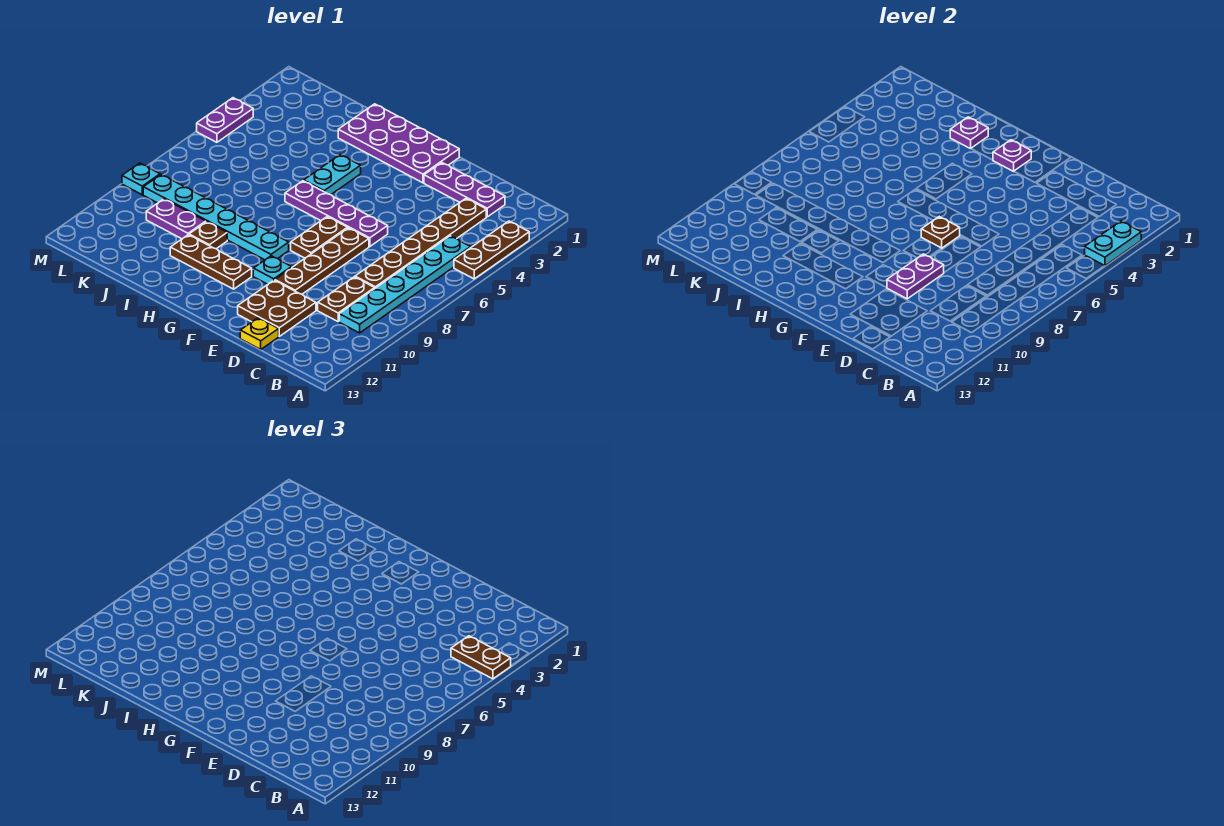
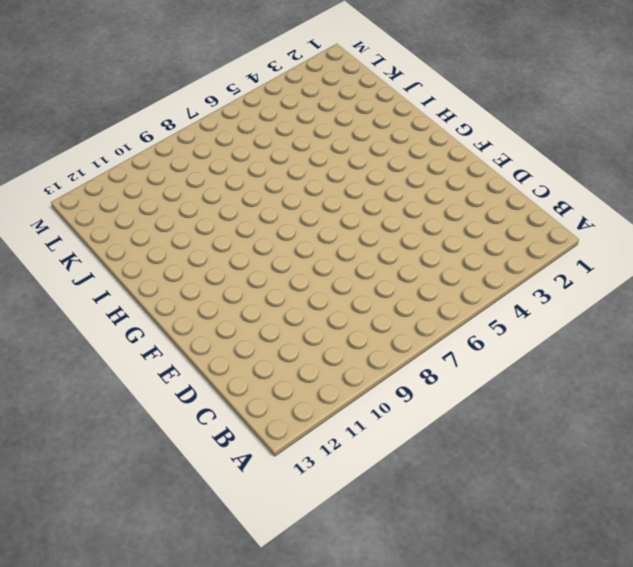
none -> brown plate A3:A5 level 1
none -> cyan plate B5:B10 level 1
none -> purple plate C2:E2 level 1

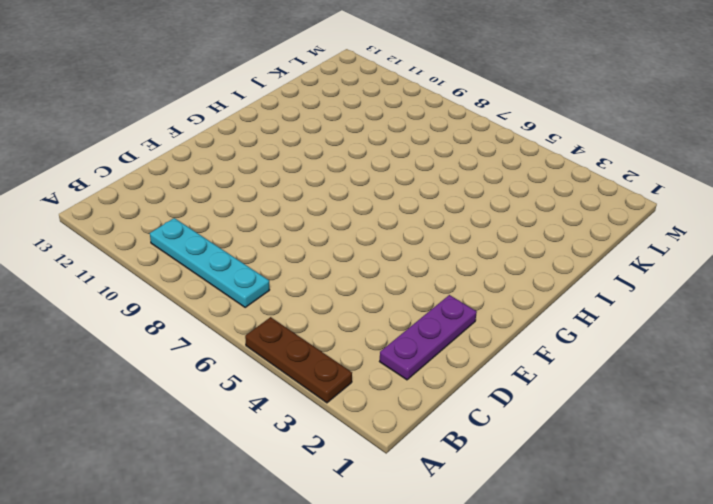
cyan plate B7:B10 level 1 -> cyan plate B5:B10 level 1
none -> brown plate C3:C8 level 1
none -> brown plate C9:C10 level 1
none -> brown plate D11:E12 level 1

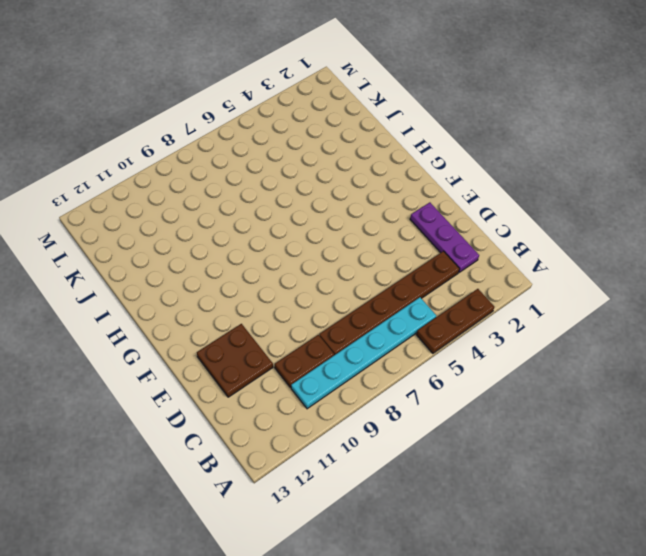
none -> yellow plate D13 level 1
none -> purple plate E6:H6 level 1
none -> brown plate E7:E10 level 1

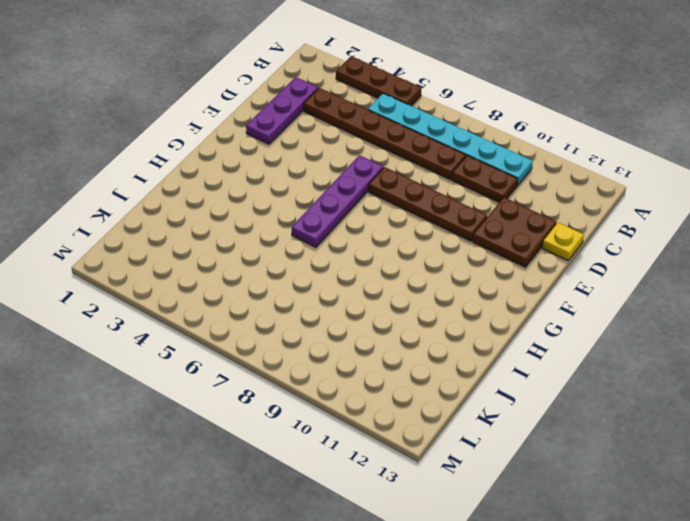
none -> purple plate F1:I2 level 1
none -> brown plate F7:F8 level 1
none -> cyan plate F10 level 1

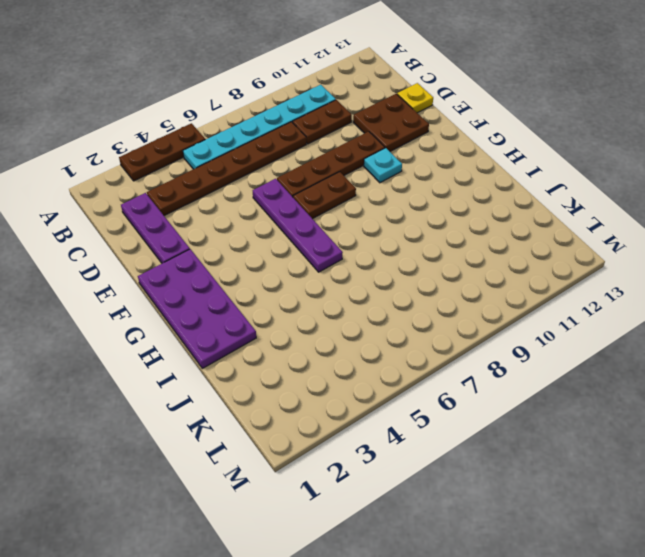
none -> cyan plate G9:L9 level 1
none -> brown plate G11:I11 level 1
none -> cyan plate H4:H5 level 1

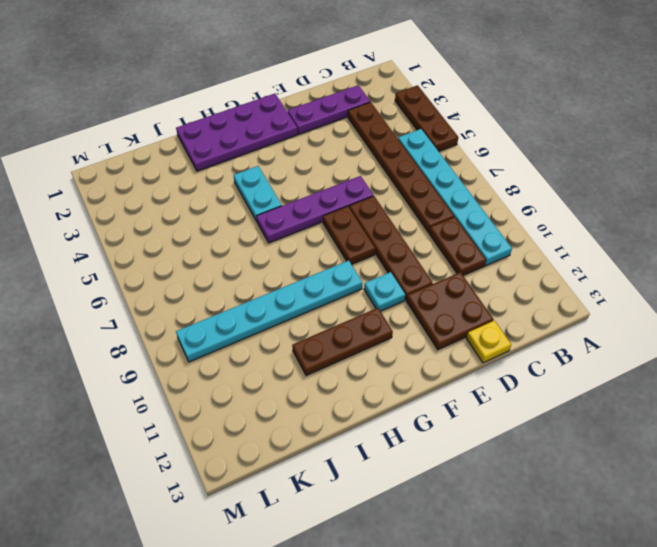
none -> brown plate I10 level 1
none -> purple plate J10:K10 level 1
none -> purple plate M4:M5 level 1

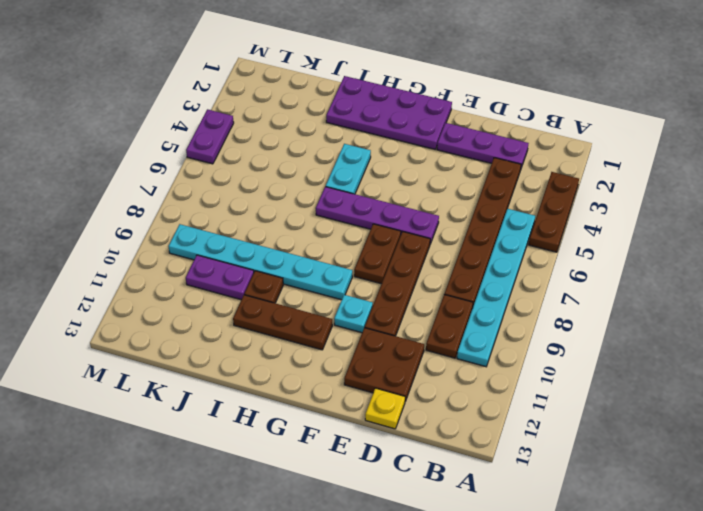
none -> cyan plate M9 level 1
none -> cyan plate A3:A4 level 2
none -> purple plate E9:E10 level 2

